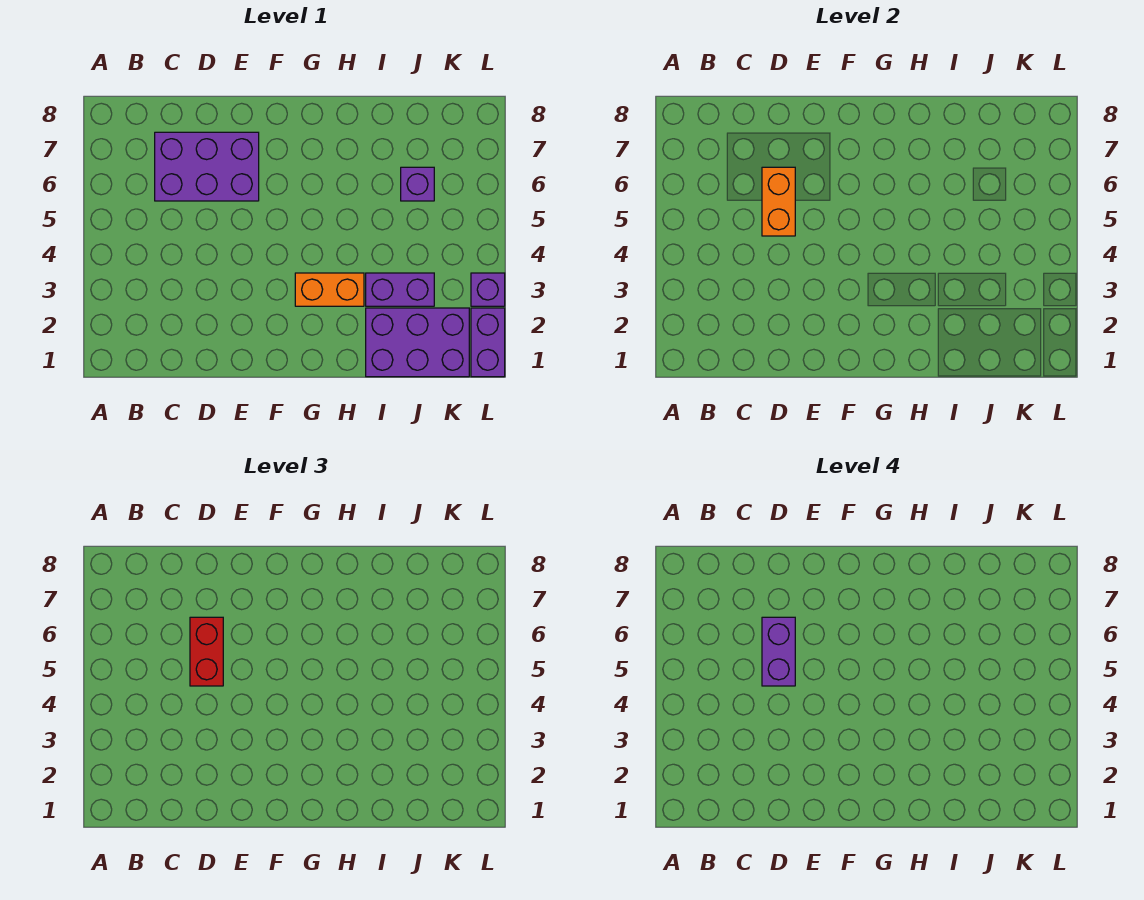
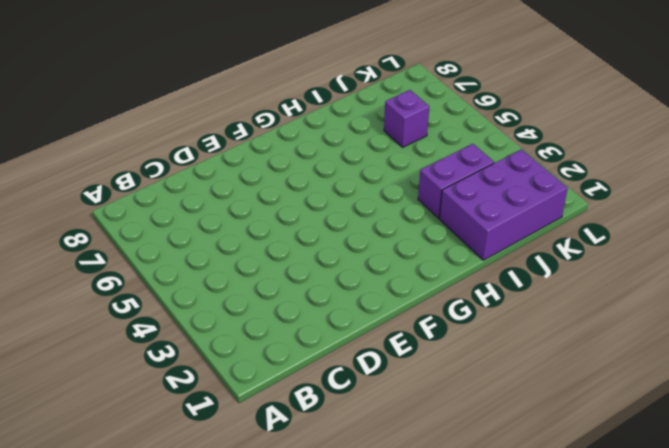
none -> purple brick C6:E7 level 1
none -> orange brick G3:H3 level 1

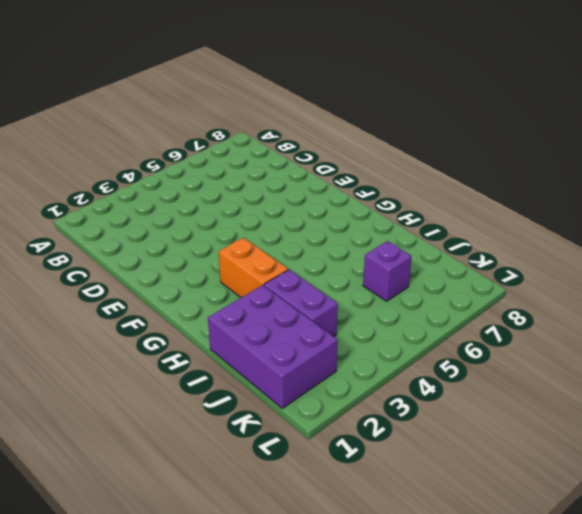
none -> purple brick C6:E7 level 1
none -> purple brick L1:L2 level 1

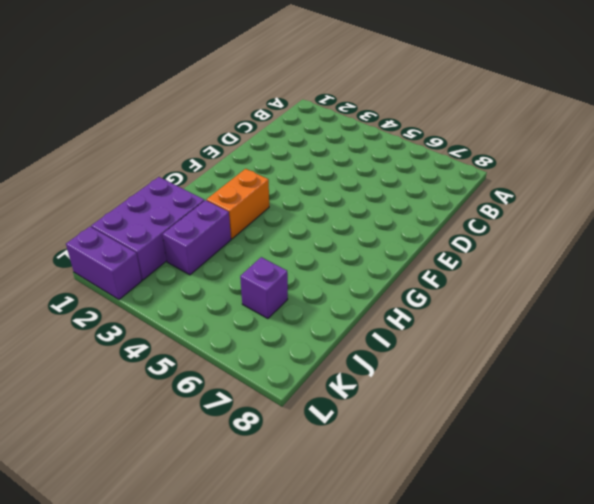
none -> purple brick C6:E7 level 1
none -> purple brick L3 level 1

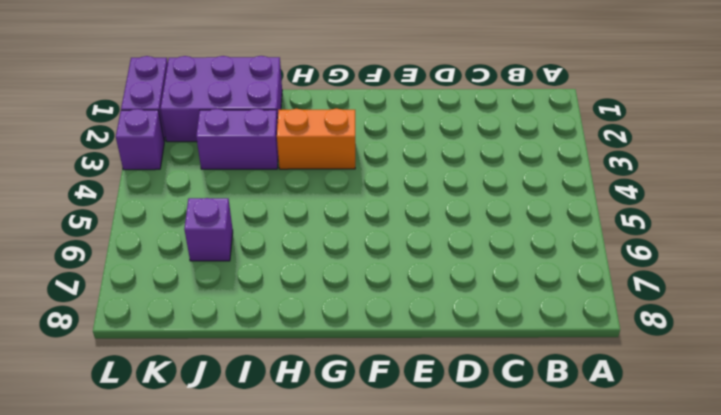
none -> purple brick C6:E7 level 1
none -> orange brick D5:D6 level 2

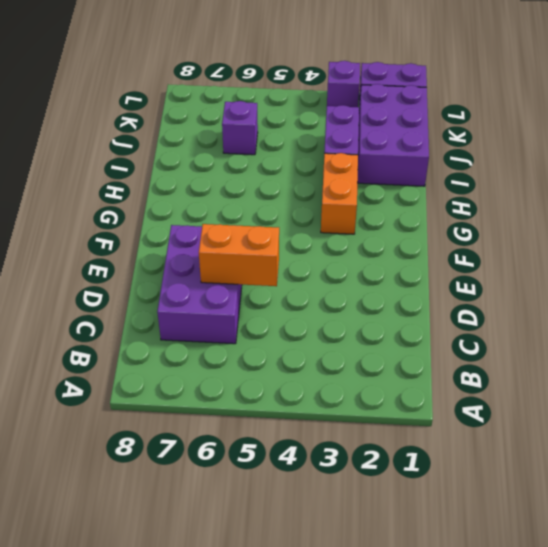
none -> red brick D5:D6 level 3
none -> purple brick D5:D6 level 4

